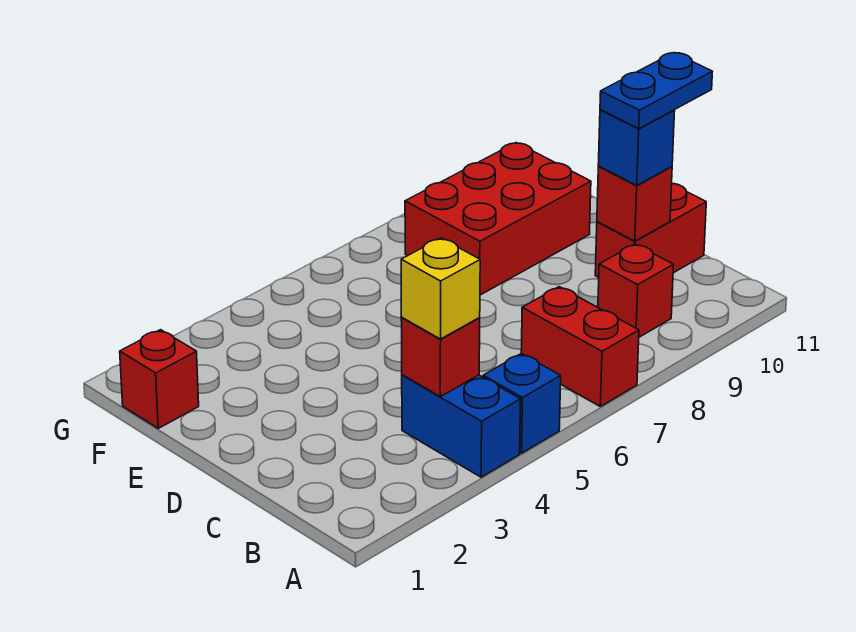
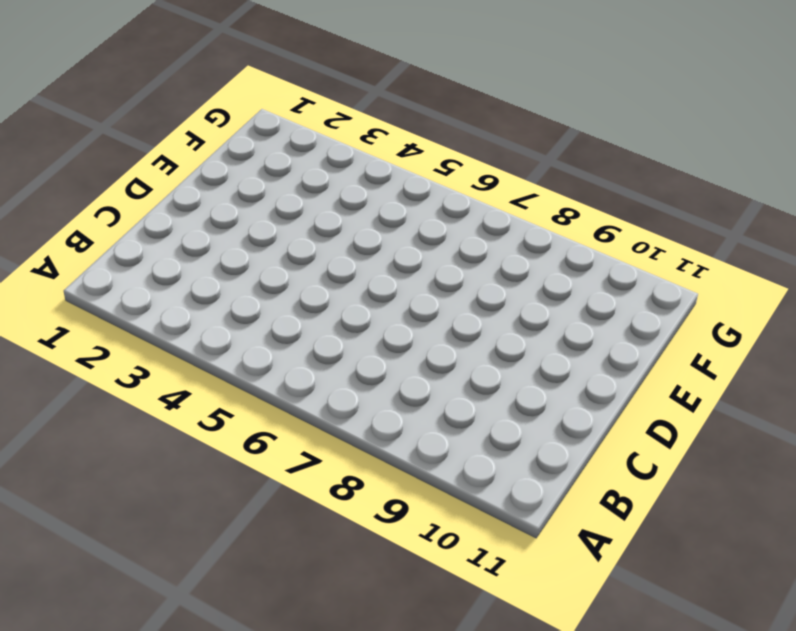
none -> blue brick A4:B4 level 1
none -> blue brick A5 level 1
none -> red brick A7:B7 level 1

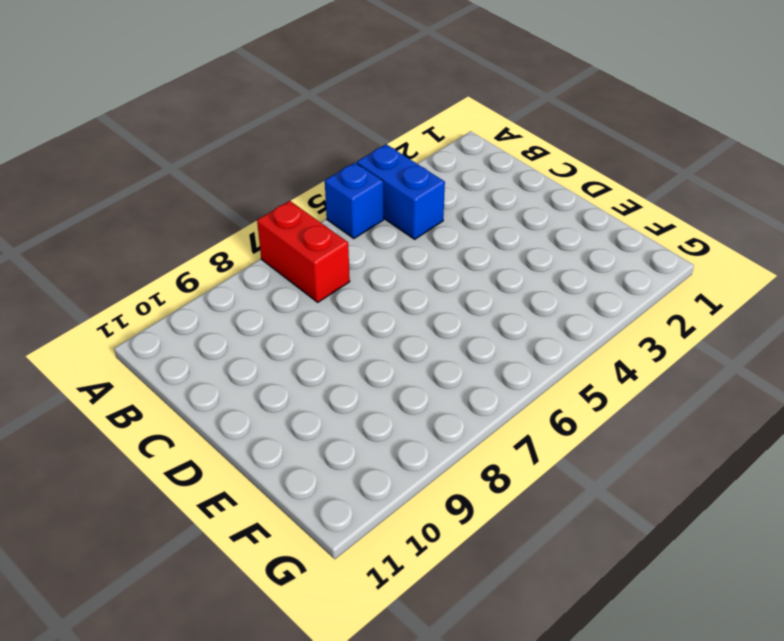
none -> red brick B9 level 1
none -> red brick C10:C11 level 1
none -> red brick E8:F10 level 1

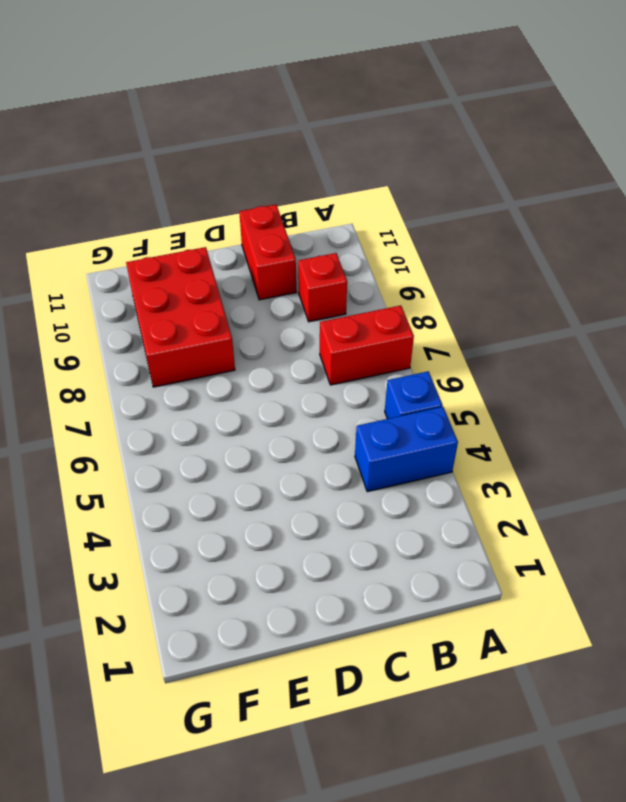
none -> red brick F1 level 1
none -> red brick B4 level 2
none -> red brick C10 level 2

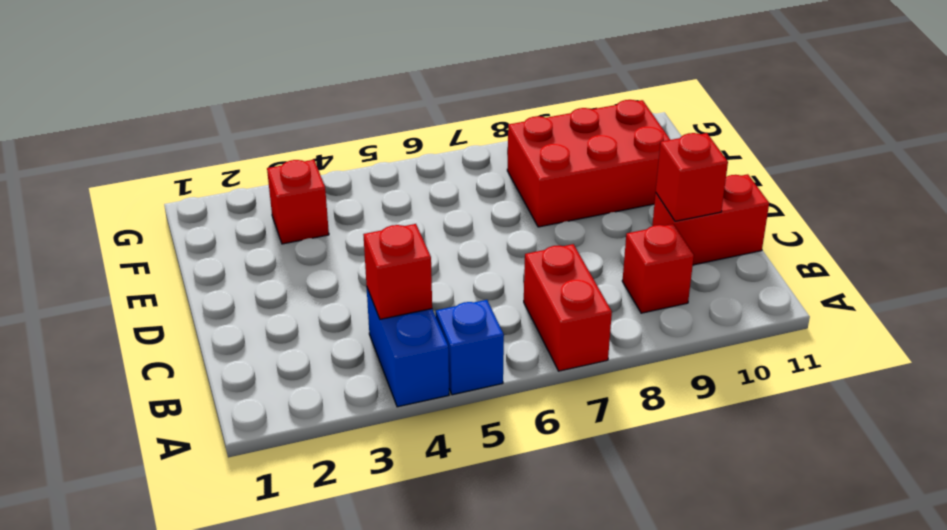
red brick F3 level 1 -> red brick F1 level 1
none -> yellow brick B4 level 3
none -> blue brick C10 level 3
none -> blue plate C10:C11 level 4

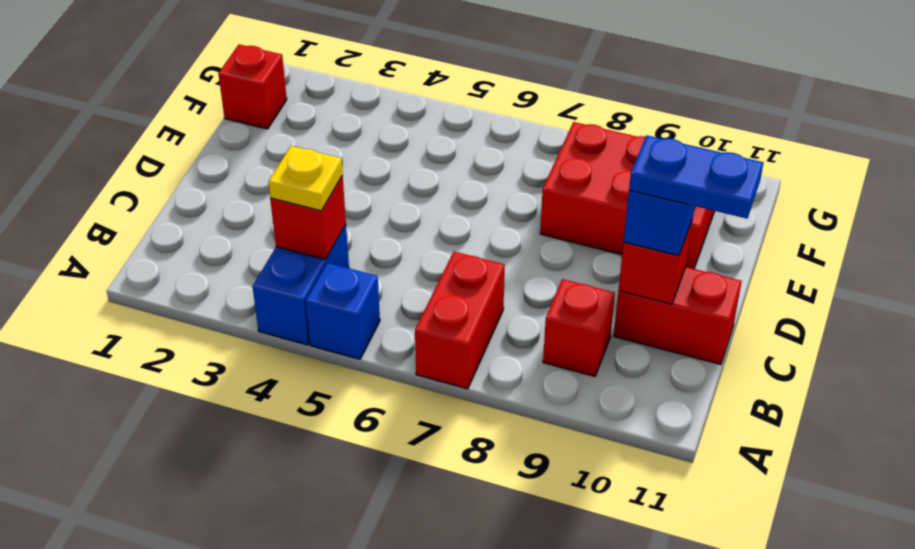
yellow plate B4 level 3 -> yellow brick B4 level 3

